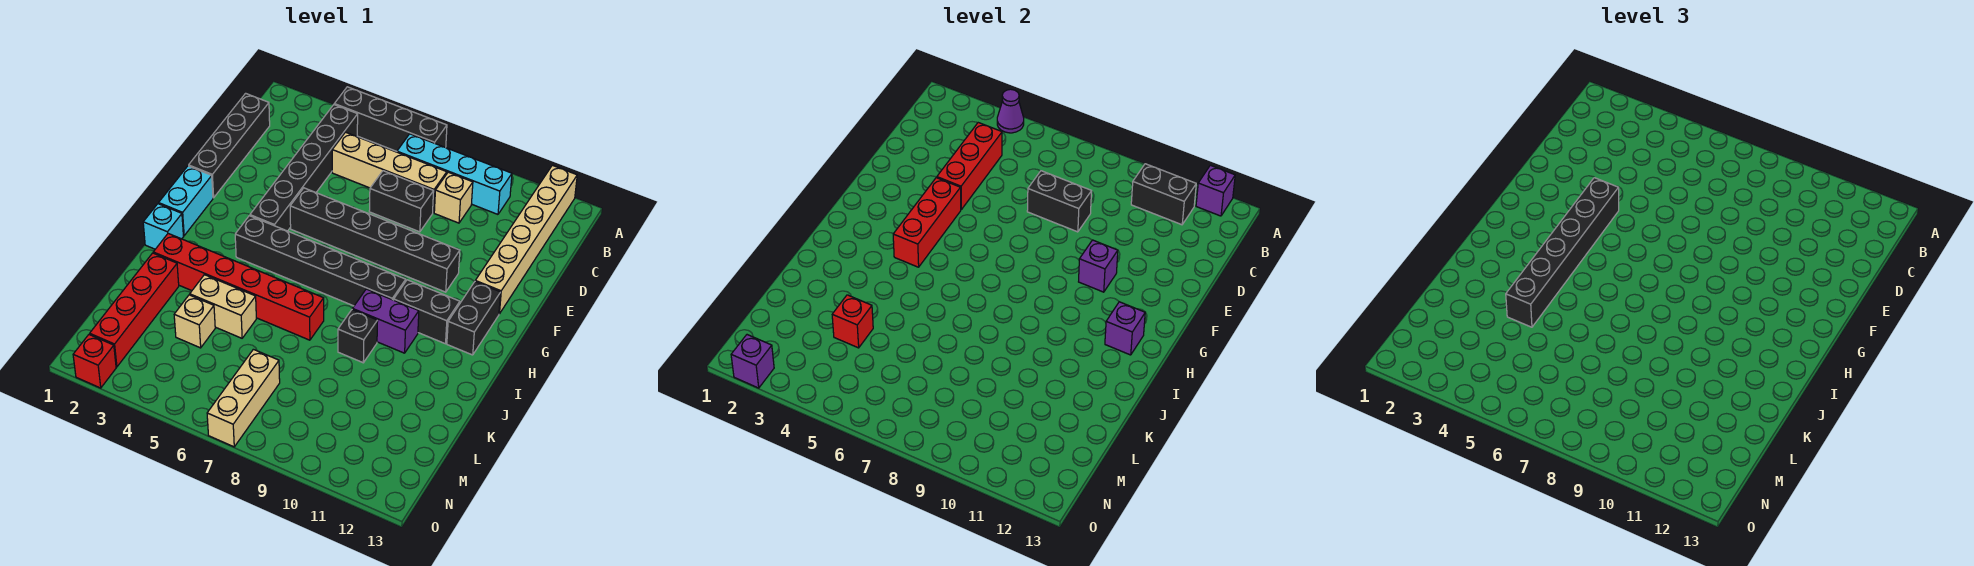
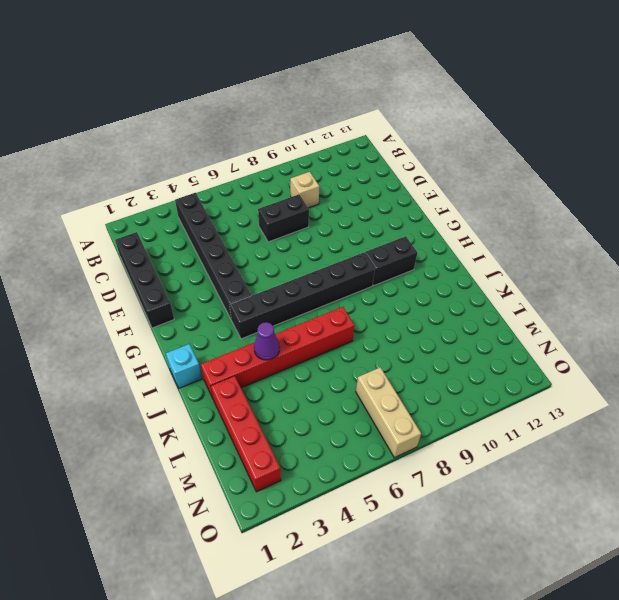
purple cone J4 level 2 -> purple cone A4 level 2
none -> black brick A4:A7 level 1
none -> tan brick A12:F12 level 1
none -> cyan brick B7:B10 level 1
none -> tan brick C5:C8 level 1

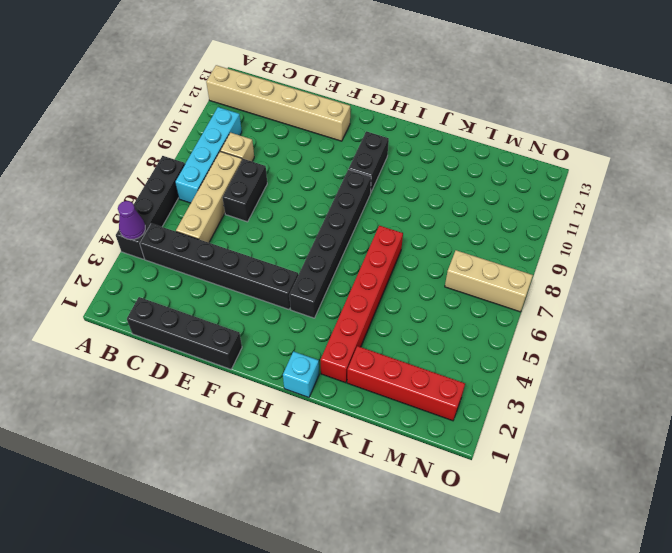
none -> black brick F5:F10 level 1
none -> cyan brick G1:H1 level 1
none -> black brick G12:H12 level 1
none -> purple brick I9:I10 level 1

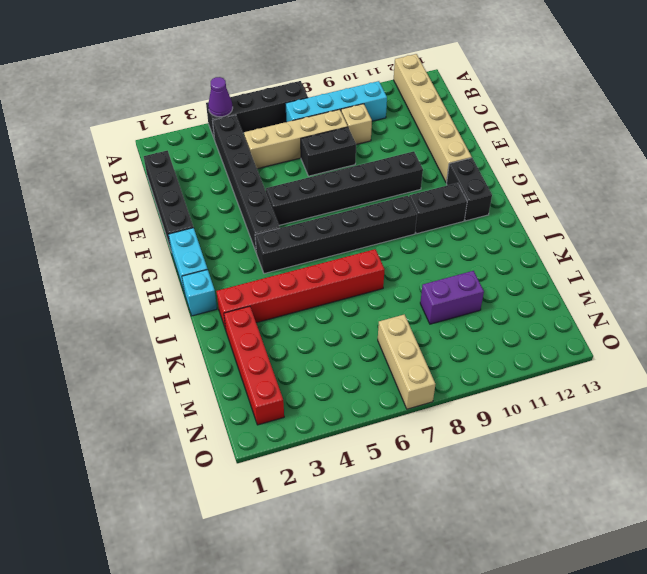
purple brick L9:L10 level 1 -> purple brick I9:I10 level 1
none -> black brick J9 level 1
none -> tan brick K4:K5 level 1
none -> tan brick L4 level 1
none -> red brick O2 level 1

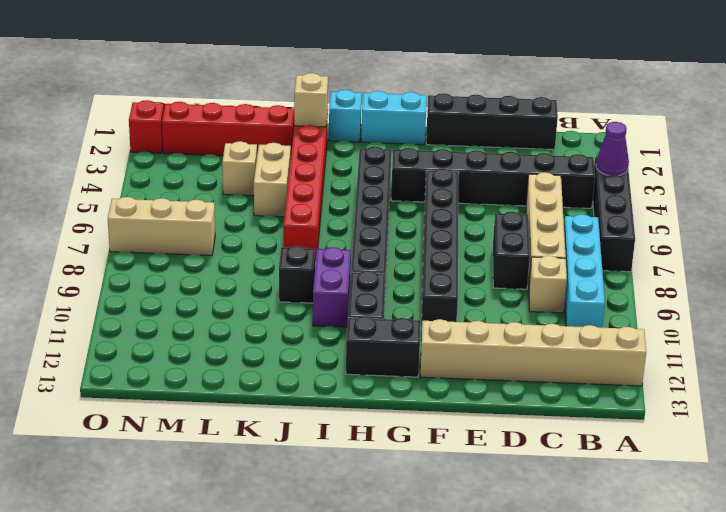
tan brick J2 level 2 -> none
none -> purple brick A12 level 2
none -> black brick B10:B11 level 2
none -> red brick C4:E4 level 2
none -> black brick D7:D8 level 2

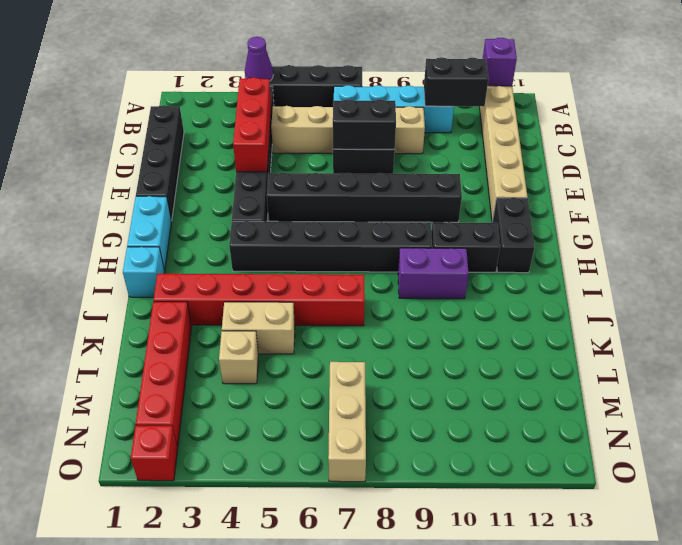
none -> black brick J9 level 1
none -> red brick F4:H4 level 2
none -> purple brick F10 level 2
none -> purple brick H12 level 2

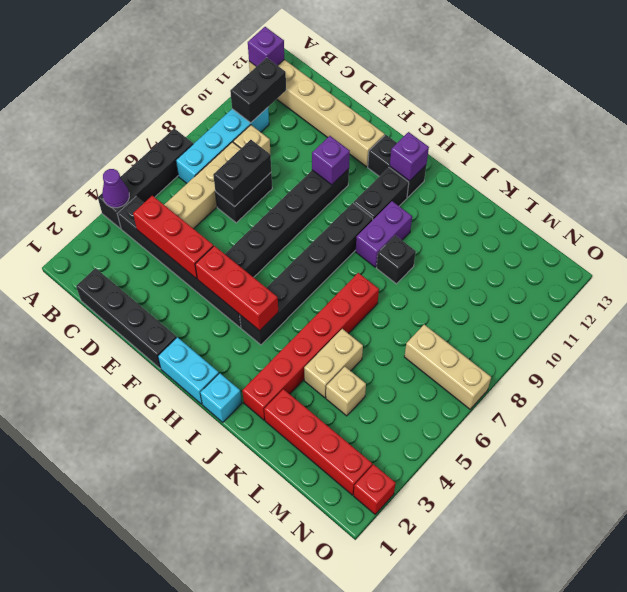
none -> red brick L4 level 2
none -> purple brick O2 level 2
none -> black brick F4:K4 level 3

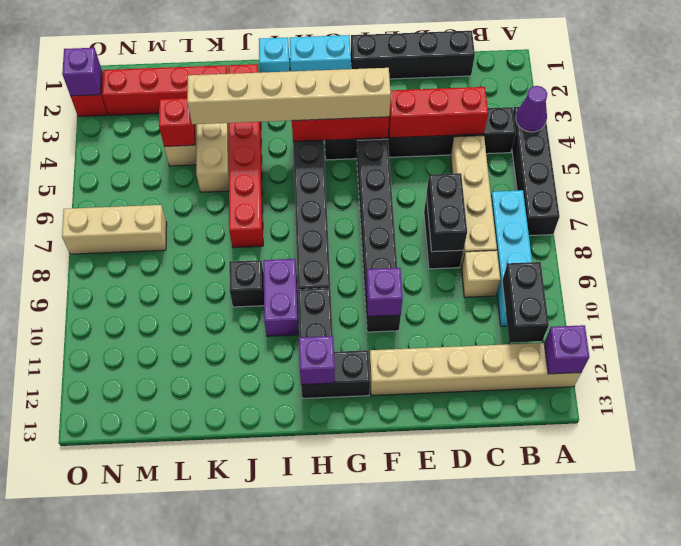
tan brick F4:K4 level 3 -> black brick F4:K4 level 3

